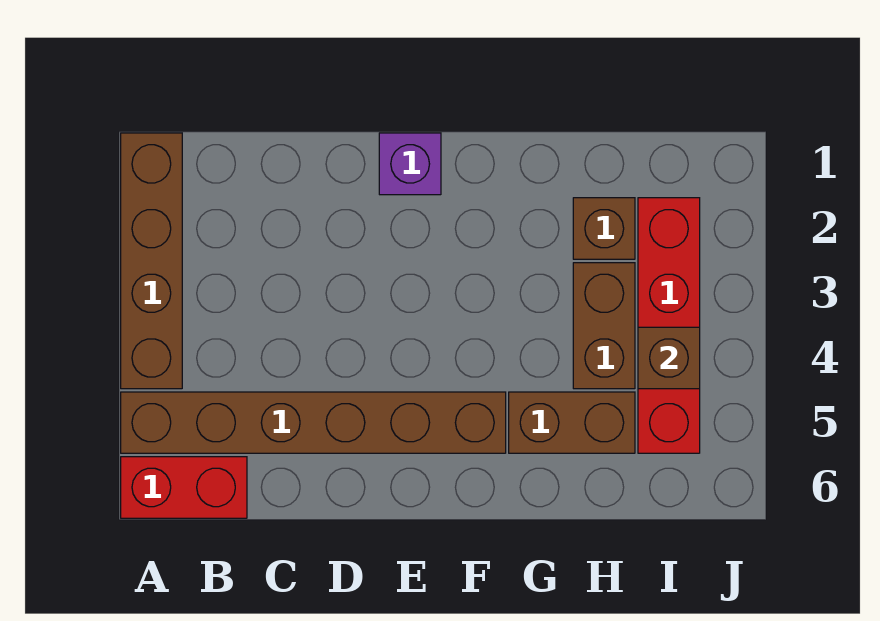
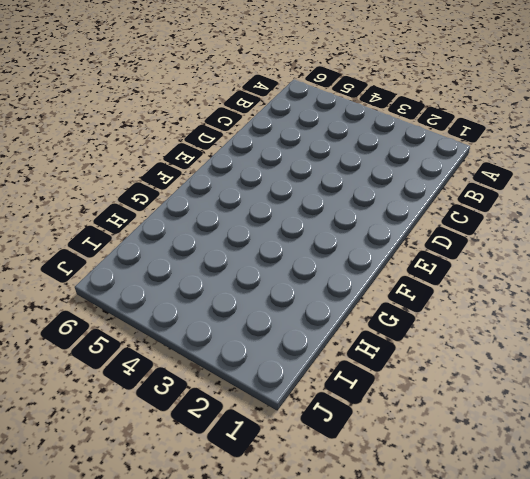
none -> brown brick A1:A4 level 1
none -> brown brick A5:F5 level 1

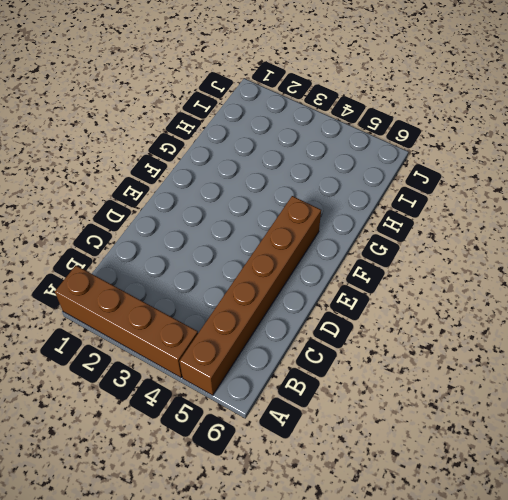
none -> red brick A6:B6 level 1
none -> purple brick E1 level 1

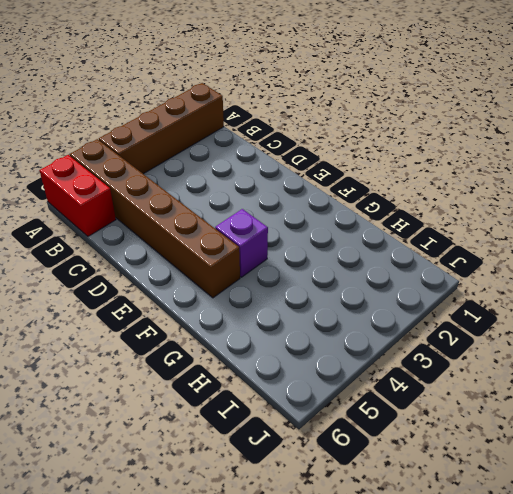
purple brick F4 level 1 -> purple brick E1 level 1
none -> brown brick G5:H5 level 1
none -> brown brick H2 level 1

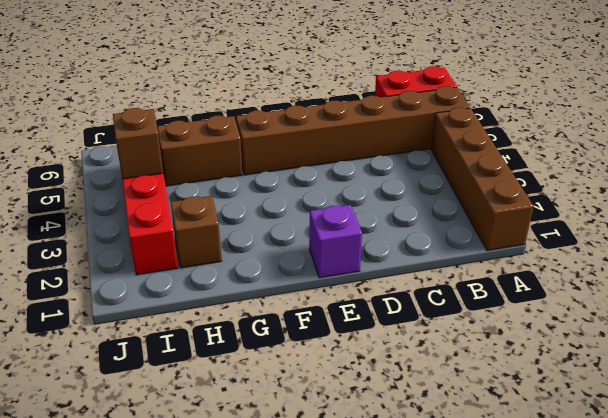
none -> brown brick H3:H4 level 1

